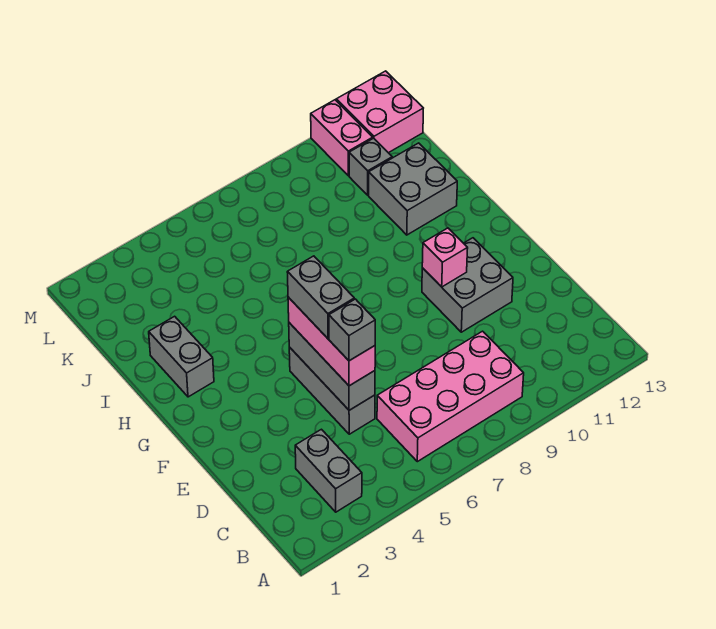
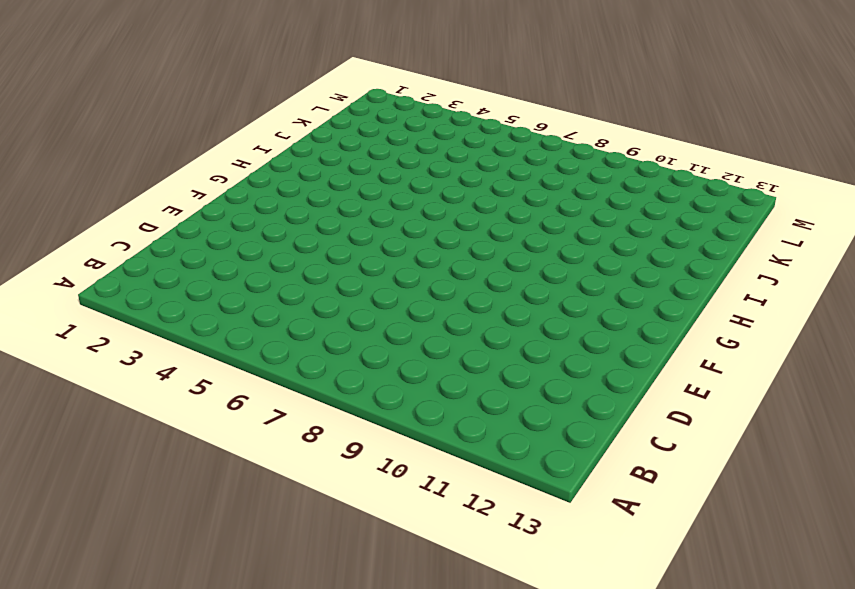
none -> grey brick B3:C3 level 1
none -> pink brick B6:C9 level 1
none -> grey brick D5:F5 level 1

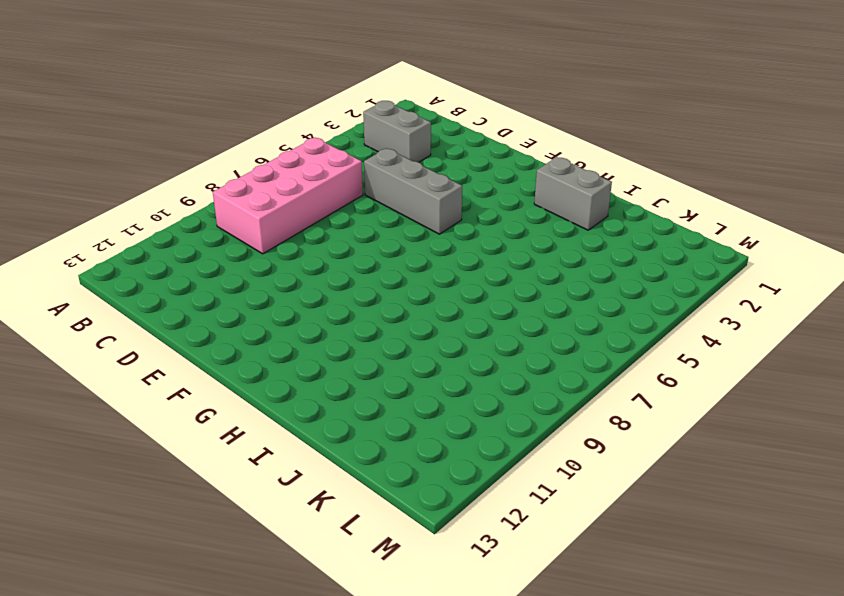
none -> grey brick E10:F11 level 1
none -> grey brick I11:J12 level 1
none -> grey brick K11 level 1

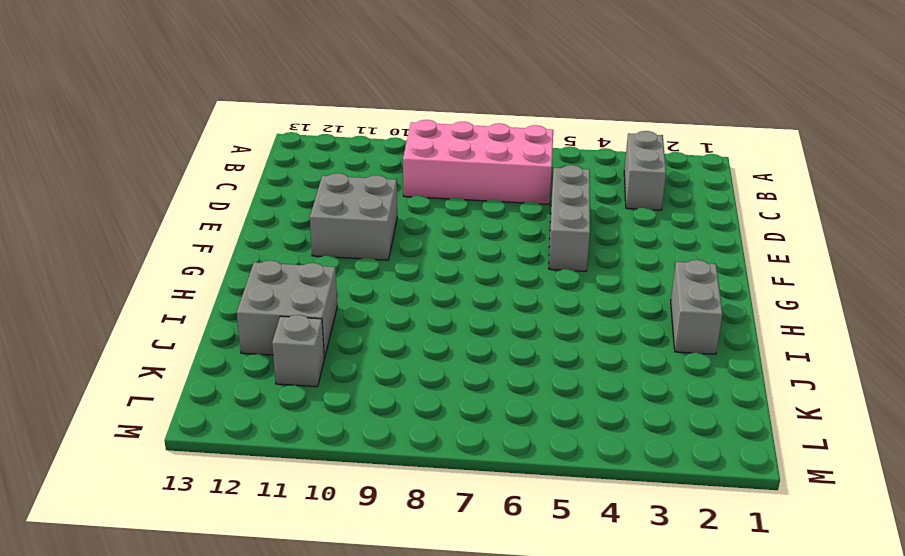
none -> pink brick L11:M11 level 1
none -> pink brick L12:M13 level 1
none -> grey brick D5:F5 level 2

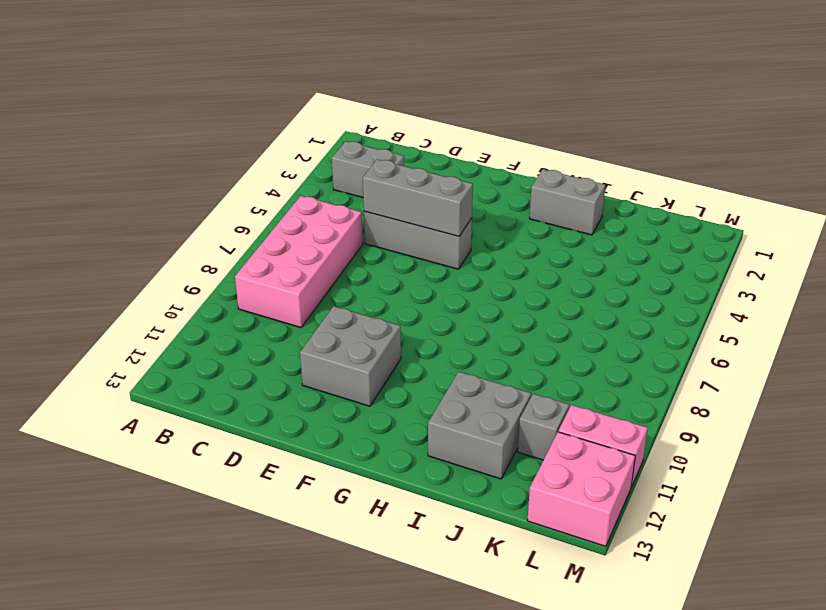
none -> pink brick F10 level 2
none -> pink brick D5:F5 level 3
none -> grey brick D5 level 4

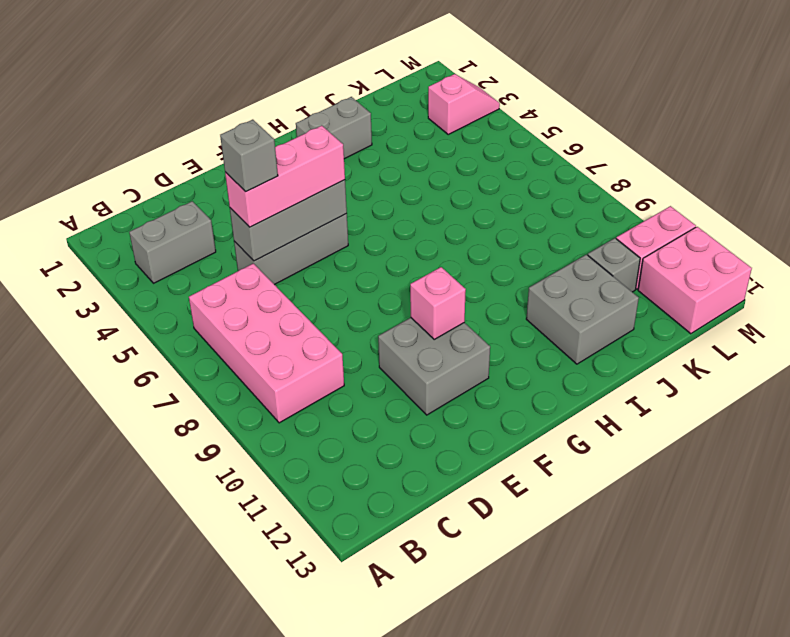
pink slope L3:M3 level 1 top L -> none
none -> grey brick E5:F5 level 4

